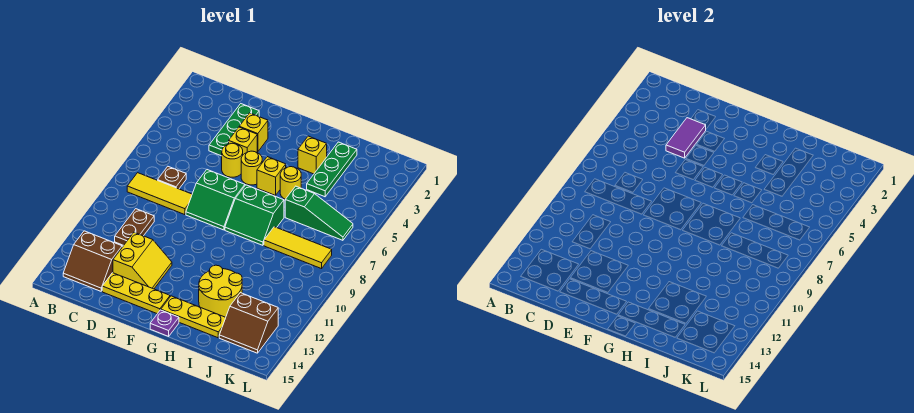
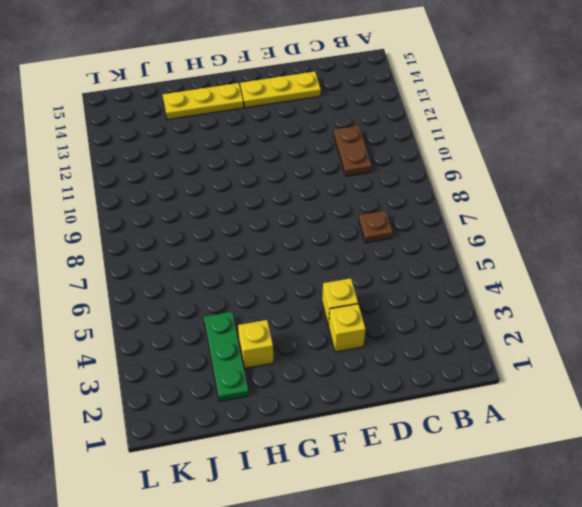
none -> yellow tile B8:D8 level 1
none -> brown slope B13:C14 level 1 top 13
none -> green plate D2:D4 level 1

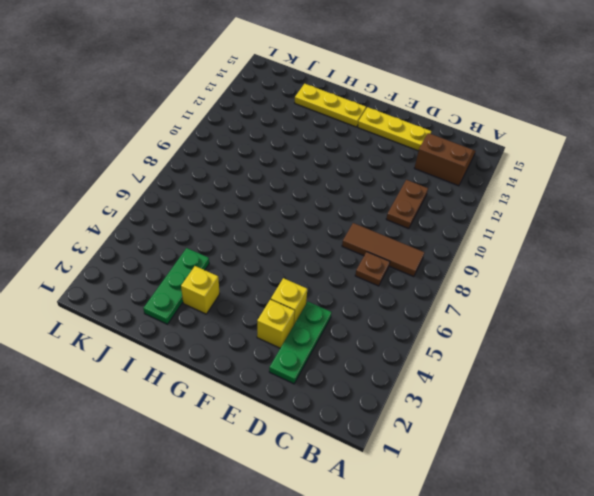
brown tile B8:D8 level 1 -> yellow tile B8:D8 level 1
none -> yellow slope D12:E13 level 1 top D
none -> yellow round brick E5 level 1
none -> green slope E7:F8 level 1 top 7

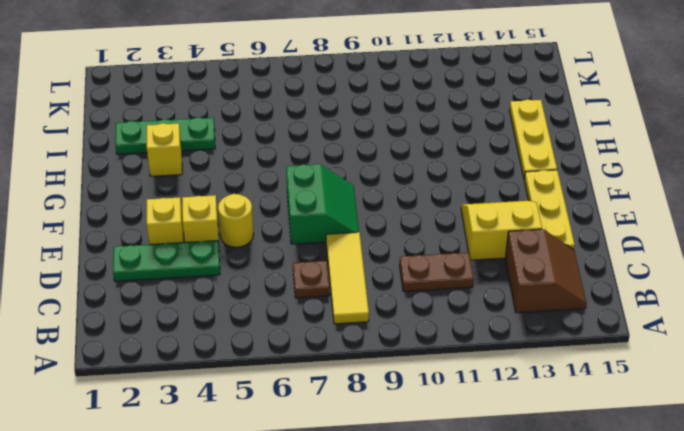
none -> yellow round brick F5 level 1
none -> yellow brick G5 level 1
none -> green slope G7:H8 level 1 top 7

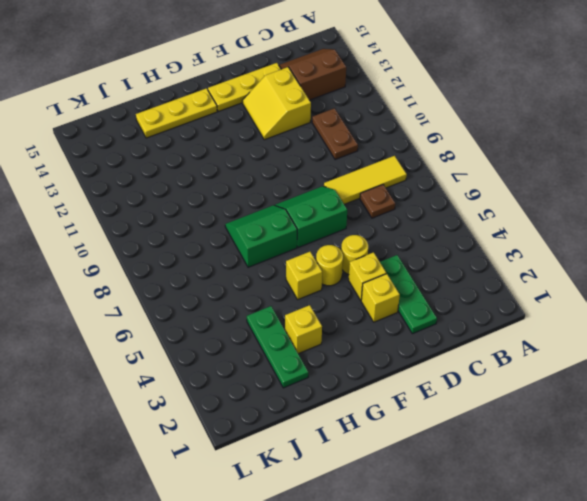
none -> purple plate G15 level 1
none -> yellow round brick H5 level 1
none -> yellow round brick H12:I13 level 1

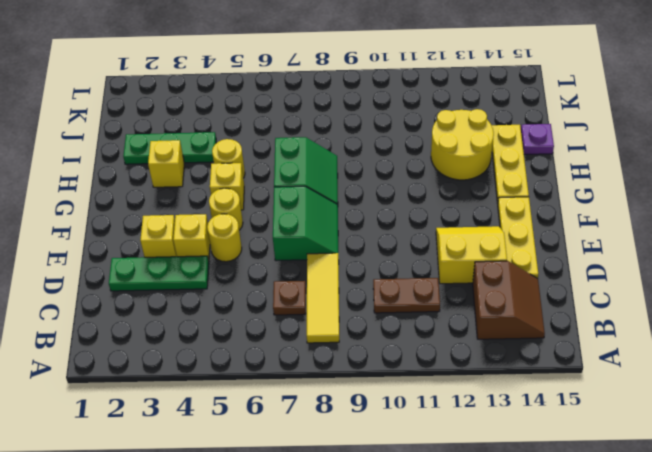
purple plate I15 level 1 -> purple plate G15 level 1
none -> green slope I6:K6 level 1 top I
none -> yellow tile I8:K8 level 1
none -> brown slope J13:K14 level 1 top 13

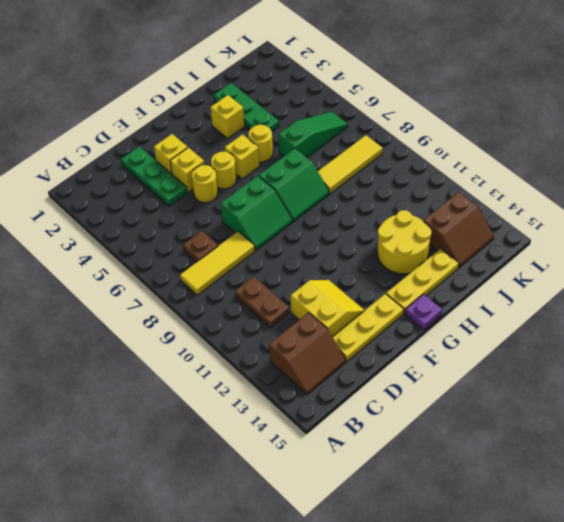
none -> purple tile D3:D4 level 2

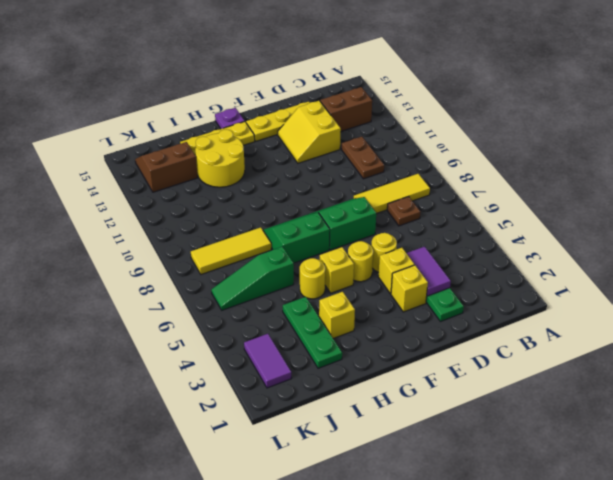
purple tile K2:K3 level 1 -> none

